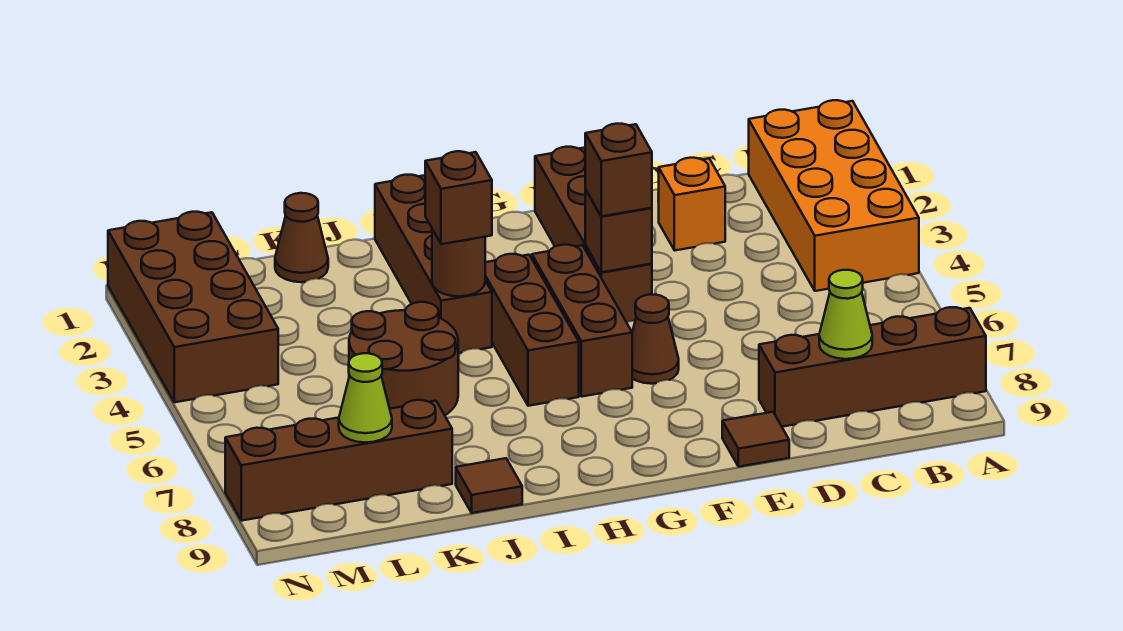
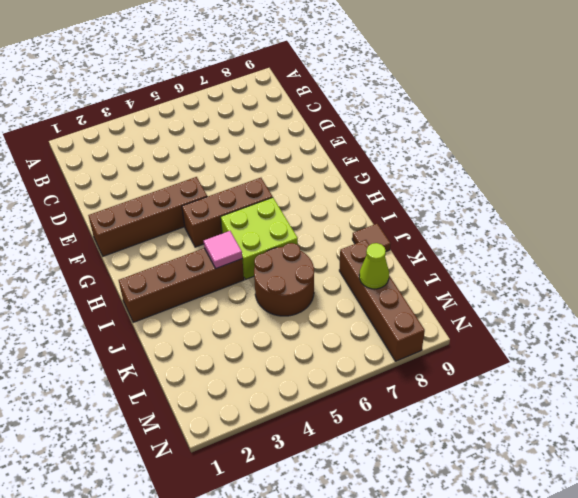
lime brick H5:I6 level 1 -> brown brick H4:H6 level 1
pink tile I4 level 2 -> brown round brick I4 level 2
none -> orange brick A1:B4 level 1
none -> brown brick A8:D8 level 1
none -> orange brick D2 level 1

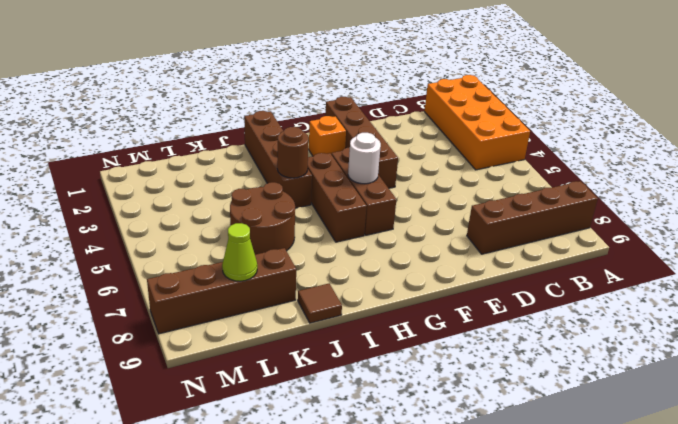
orange brick G2 level 1 -> orange brick D2 level 1
white round brick G5 level 2 -> none
none -> brown tile E9 level 1
none -> brown cone F6 level 1
none -> brown cone K1 level 1

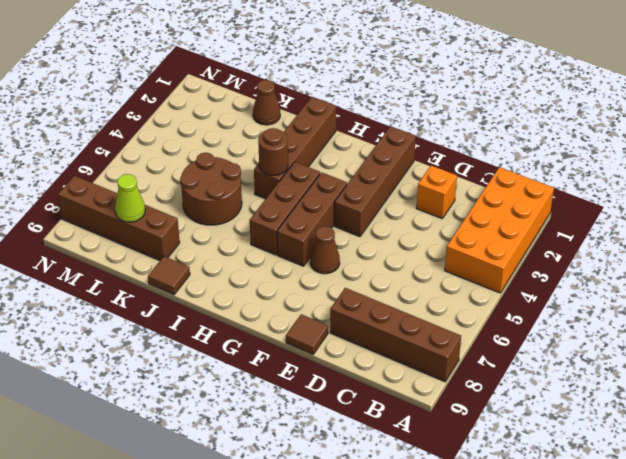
none -> brown brick M1:N4 level 1
none -> lime cone C8 level 2
none -> brown brick F4 level 2

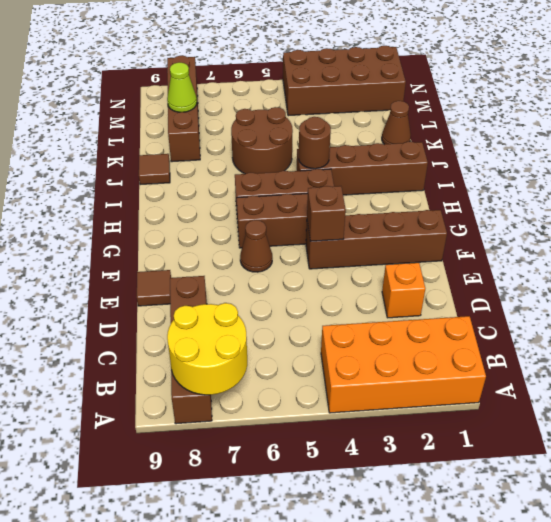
yellow round brick A7:B8 level 2 -> none
none -> lime cone C8 level 2
none -> brown brick F4 level 3
none -> brown brick I4 level 3

